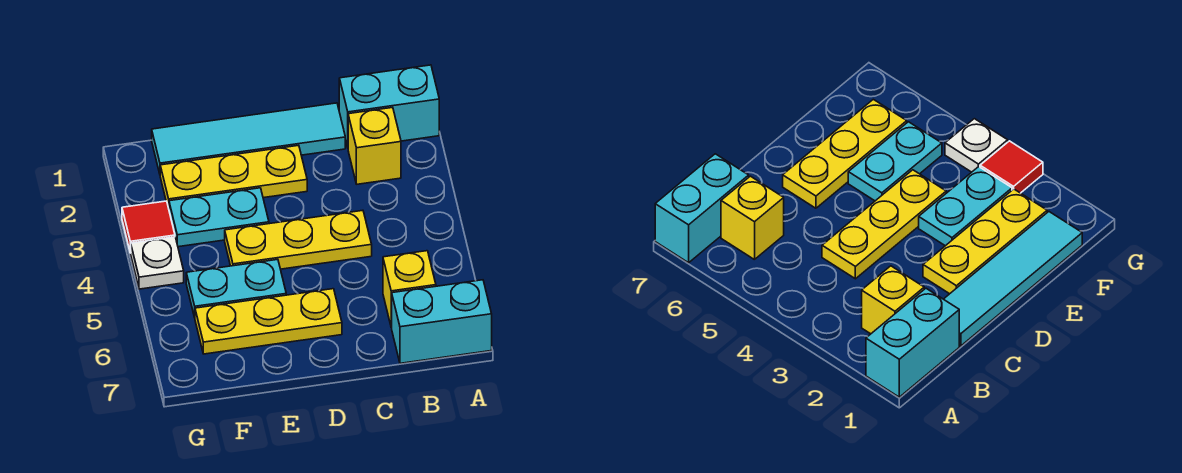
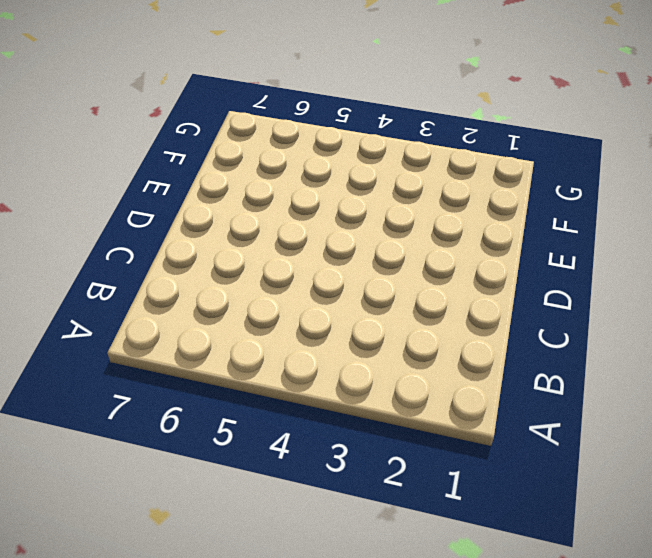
none -> cyan brick A1:B1 level 1
none -> cyan brick A7:B7 level 1
none -> yellow brick B2 level 1

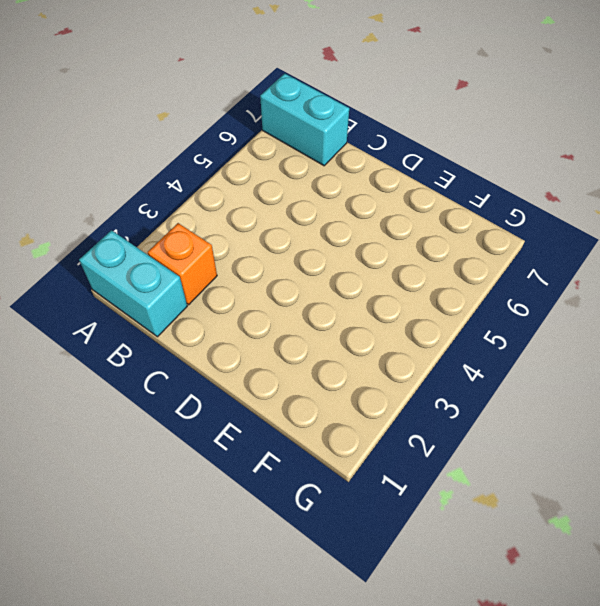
orange brick B2 level 1 -> yellow brick B2 level 1
none -> yellow brick B6 level 1
none -> cyan tile C1:F1 level 1
none -> yellow plate C4:E4 level 1

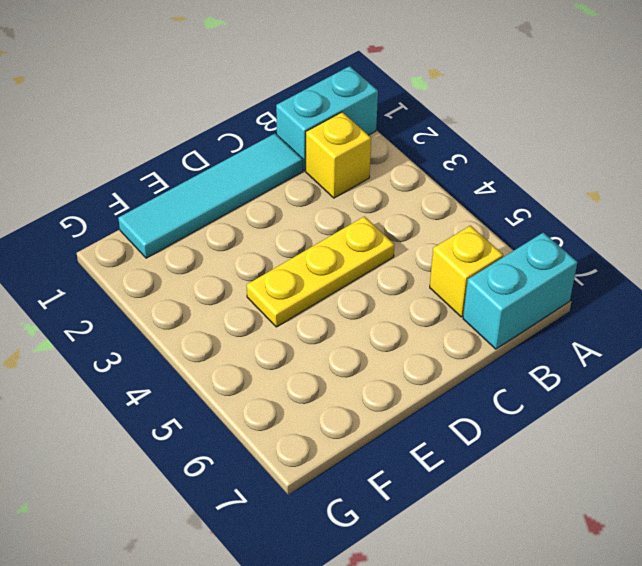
none -> yellow plate D2:F2 level 1
none -> yellow plate D6:F6 level 1
none -> cyan plate E3:F3 level 1

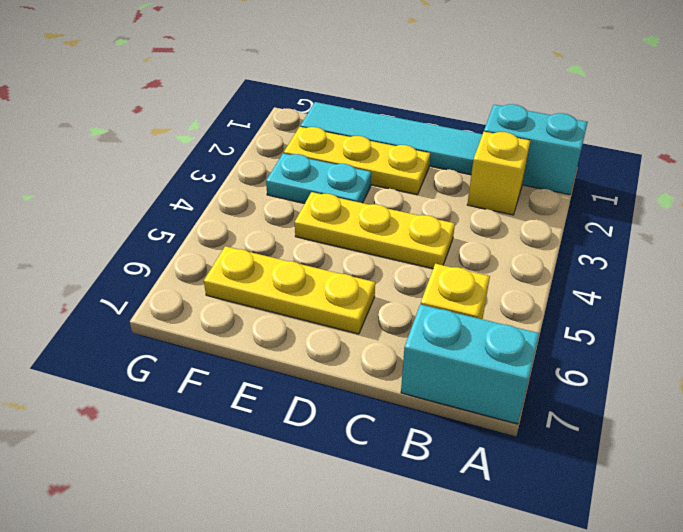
none -> cyan plate E5:F5 level 1
none -> red tile G3 level 1
none -> white plate G4 level 1

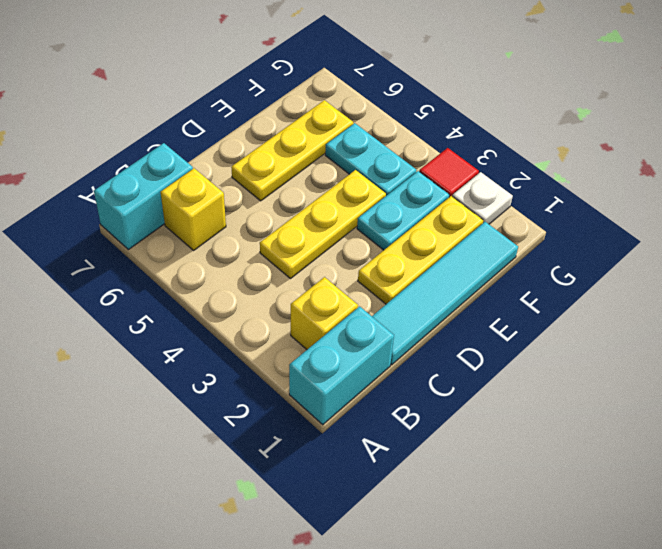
cyan plate F4:F5 level 1 -> cyan plate E5:F5 level 1
white plate G2 level 1 -> white plate G4 level 1

